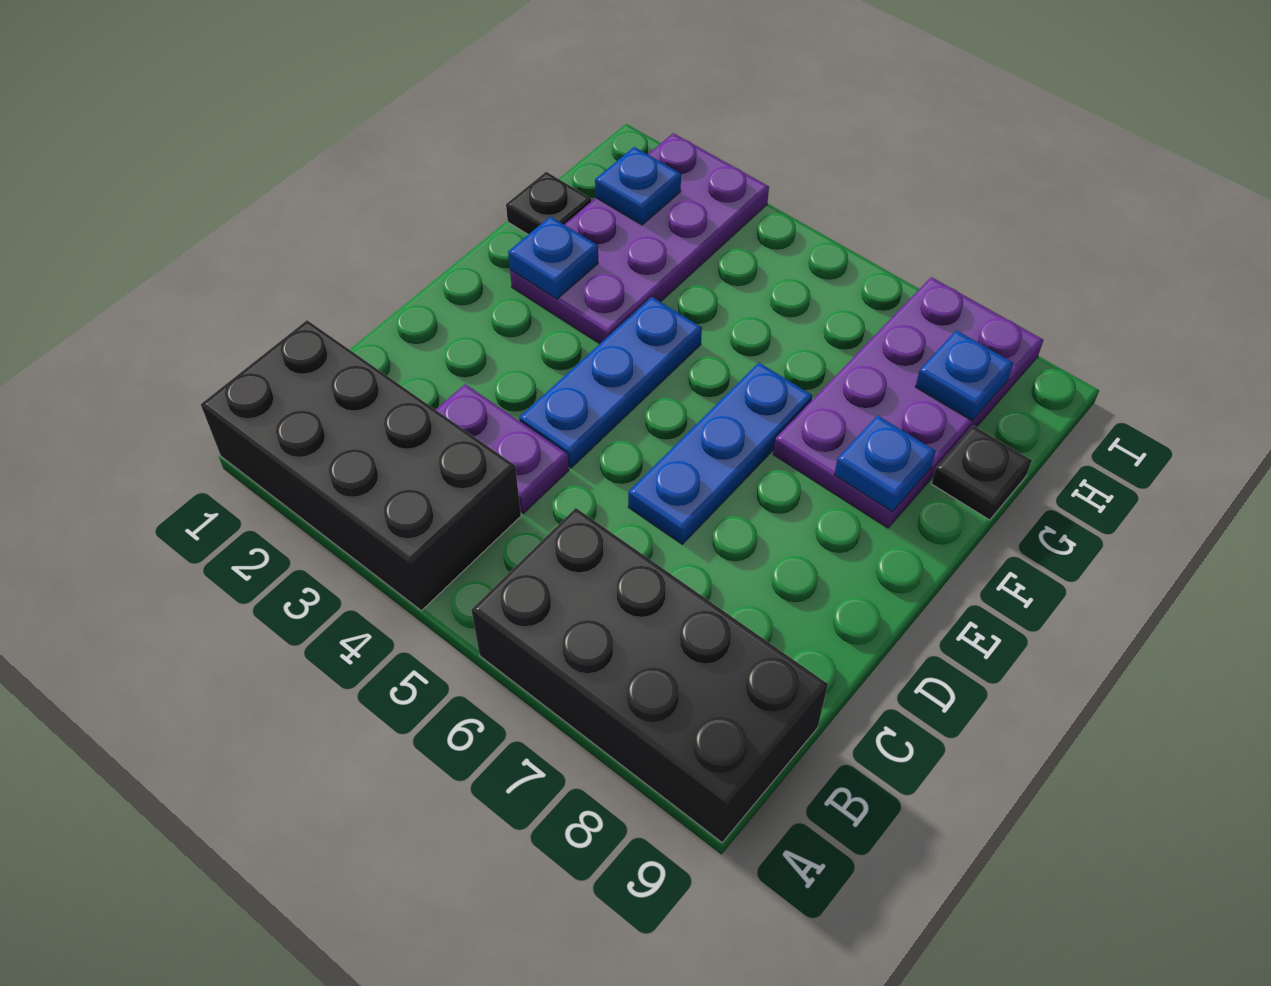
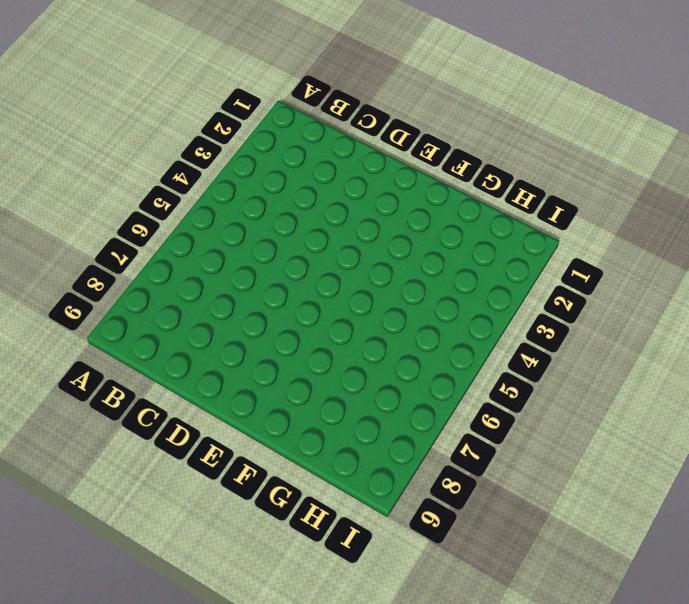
none -> black brick A1:B4 level 1
none -> black brick A6:B9 level 1
none -> purple plate C3:C4 level 1

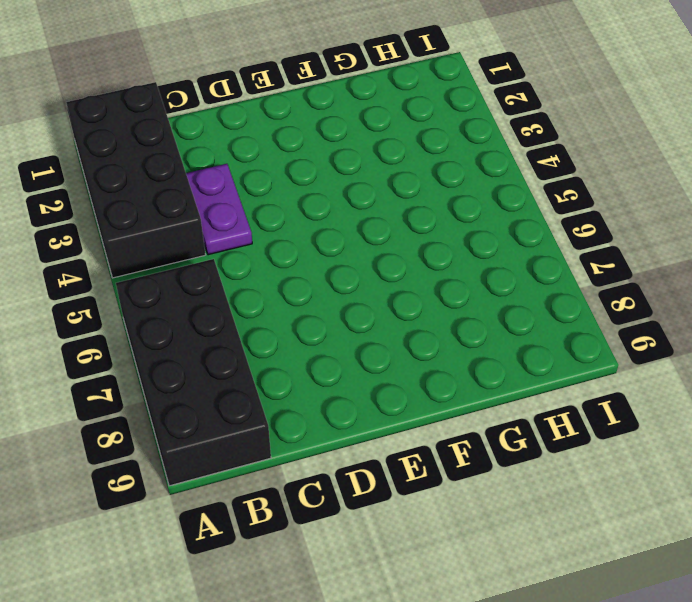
none -> blue plate D4:F4 level 1
none -> blue plate D6:F6 level 1
none -> purple plate F2:I3 level 1

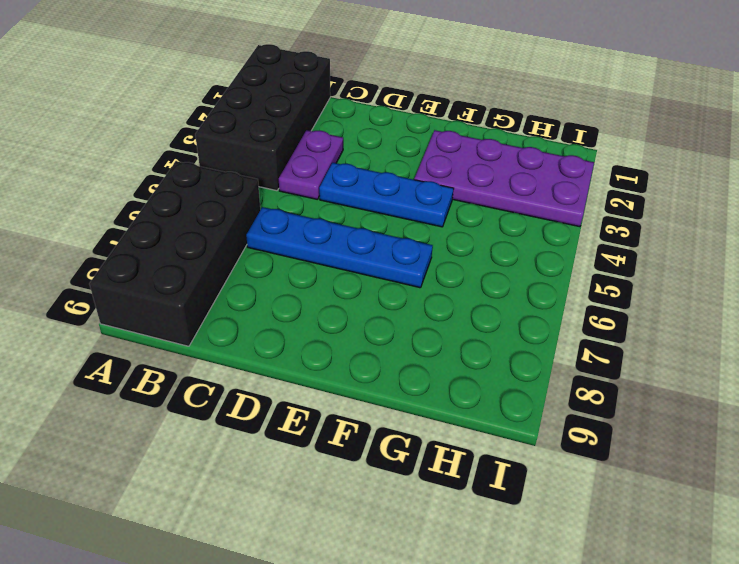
blue plate C6:F6 level 1 -> blue plate D6:F6 level 1
none -> purple plate F7:I8 level 1
none -> black plate G1 level 1
none -> black plate G9 level 1

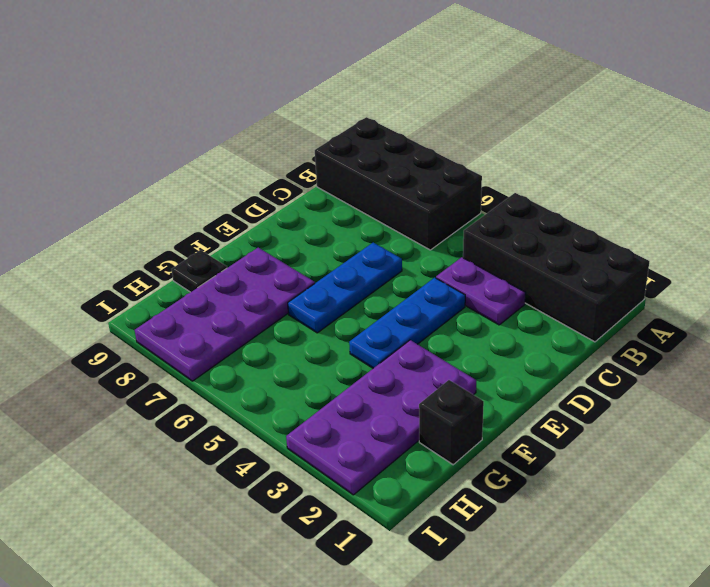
black brick G1 level 1 -> black plate G1 level 1
none -> blue plate F2 level 2
none -> blue plate F8 level 2
none -> blue plate H2 level 2

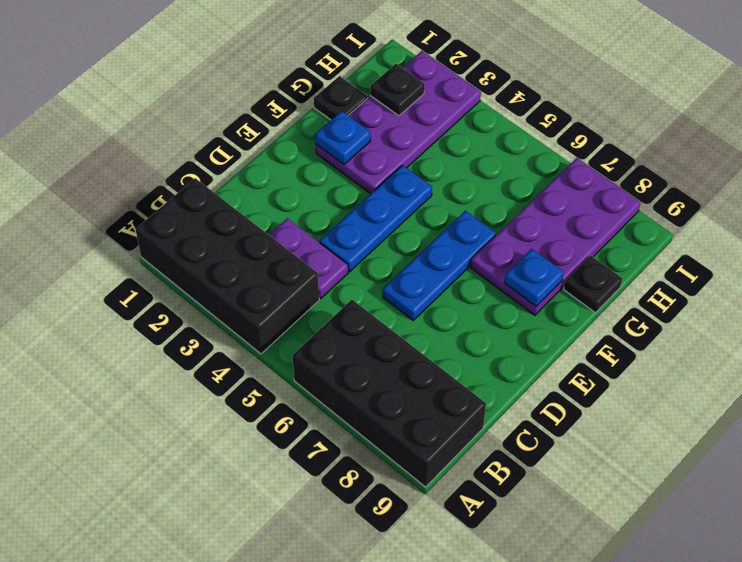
black plate H2 level 2 -> blue plate H2 level 2
none -> blue plate H8 level 2

